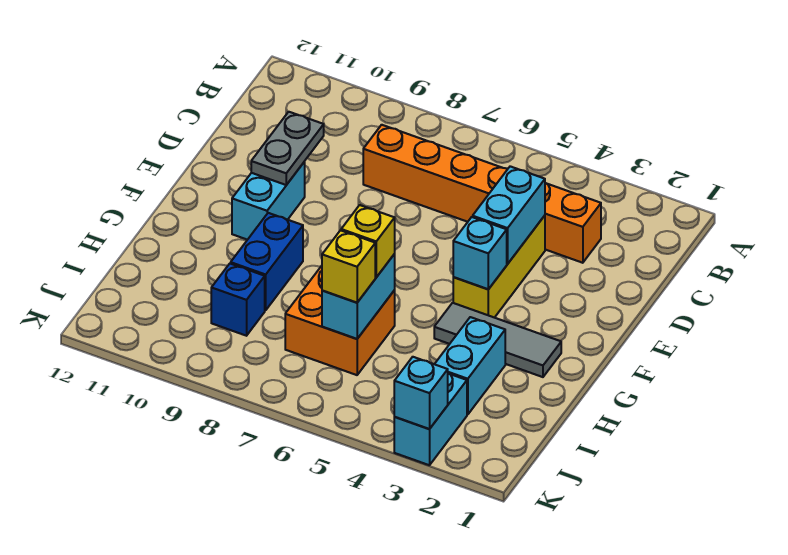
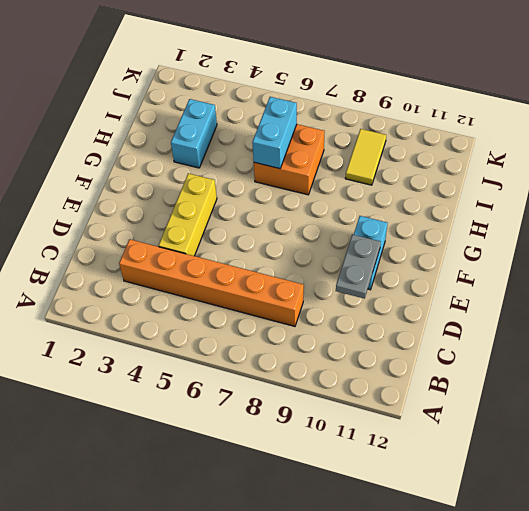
yellow tile I9:J9 level 1 -> blue brick I9 level 1
none -> grey tile G2:G4 level 1
none -> blue brick G9:H9 level 1
none -> cyan brick J3:K3 level 1

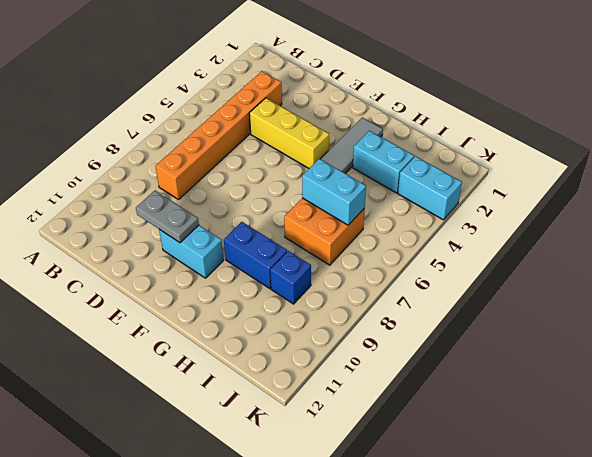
none -> cyan brick D4:E4 level 2
none -> cyan brick F4 level 2
none -> cyan brick K3 level 2

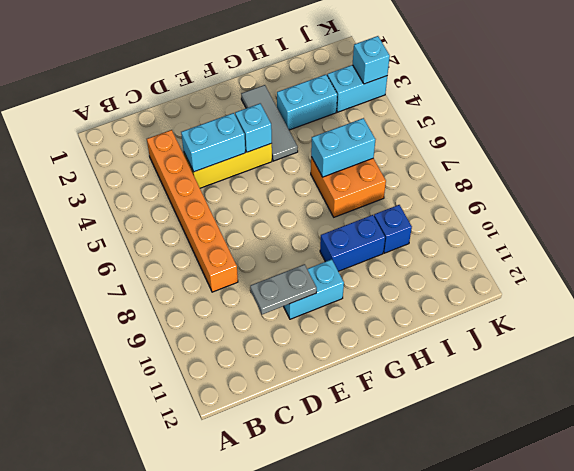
none -> yellow brick H6 level 3
none -> yellow brick I6 level 3

